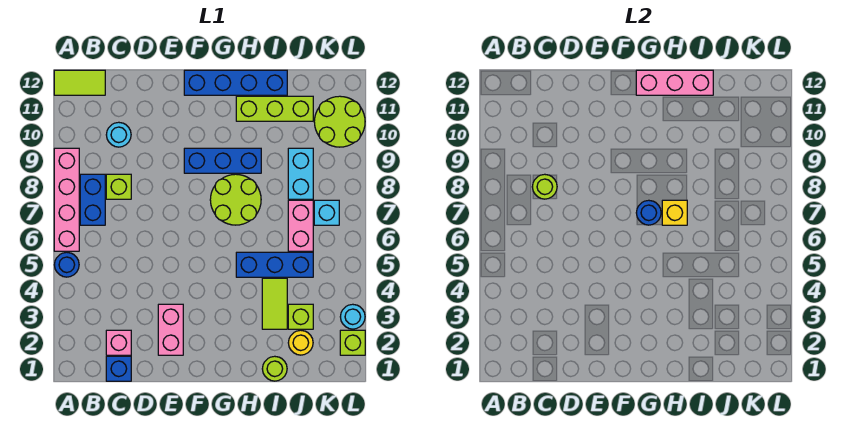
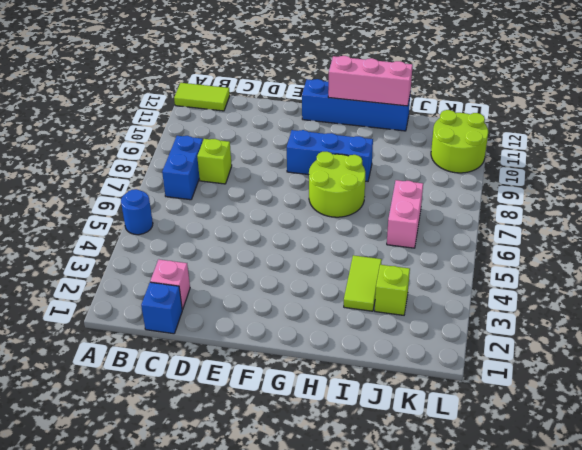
none -> pink brick A6:A9 level 1
none -> cyan round brick C10 level 1
none -> pink brick E2:E3 level 1

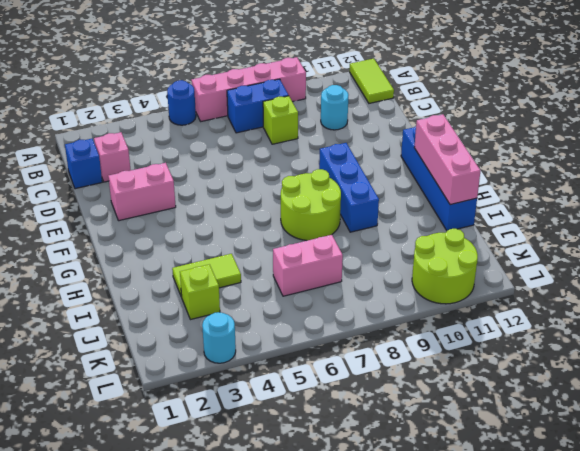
none -> blue brick H5:J5 level 1
none -> lime brick H11:J11 level 1
none -> lime round brick I1 level 1

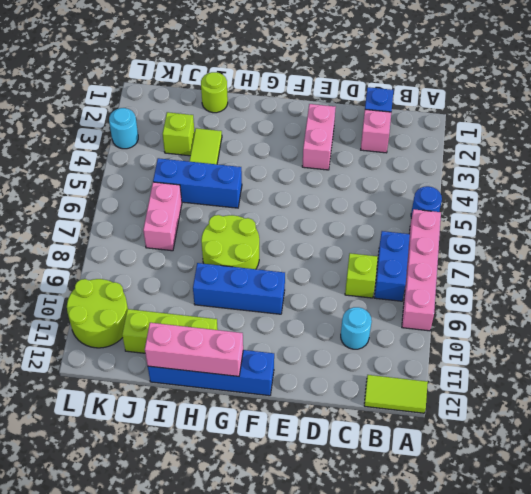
none -> yellow round brick J2 level 1
none -> cyan brick J8:J9 level 1
none -> cyan brick K7 level 1

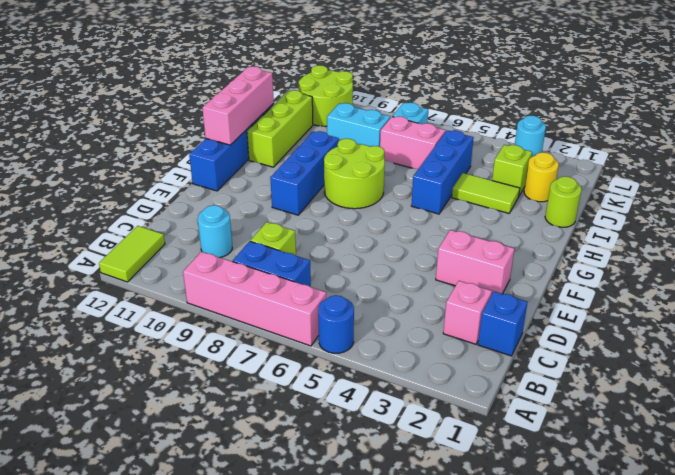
none -> lime brick L2 level 1
none -> lime round brick C8 level 2
none -> blue round brick G7 level 2

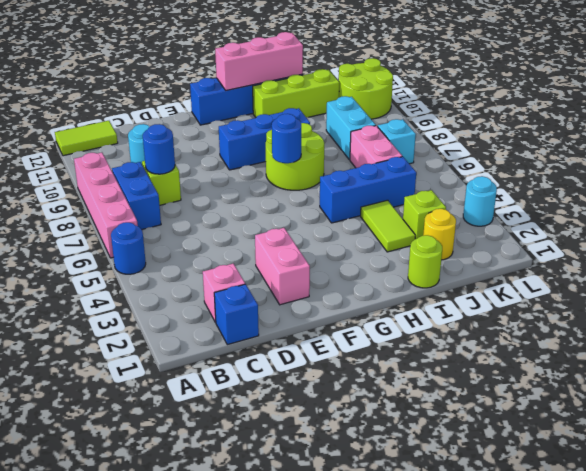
blue round brick C8 level 2 -> lime round brick C8 level 2
none -> lime brick L2 level 1
none -> yellow brick H7 level 2

